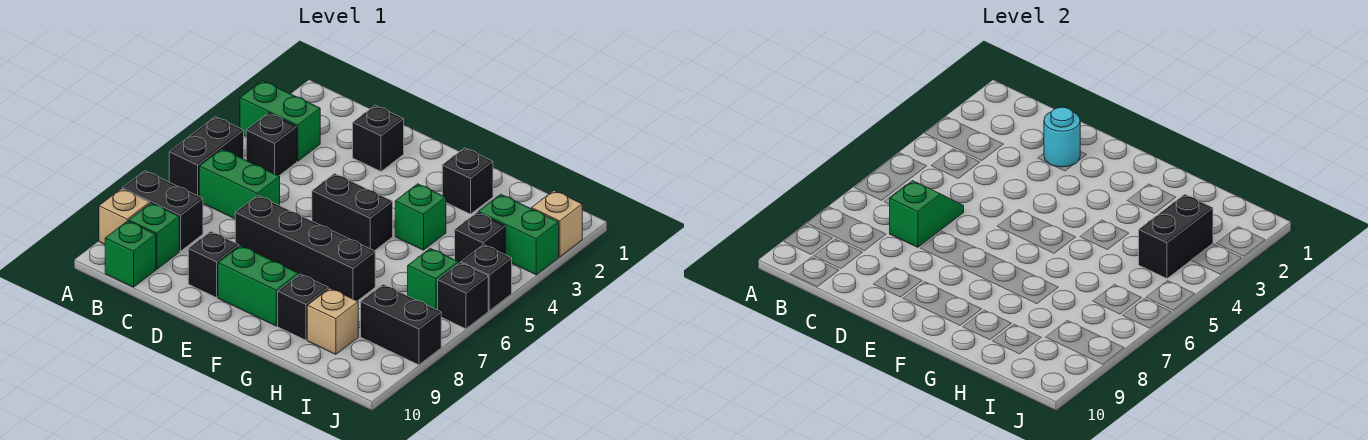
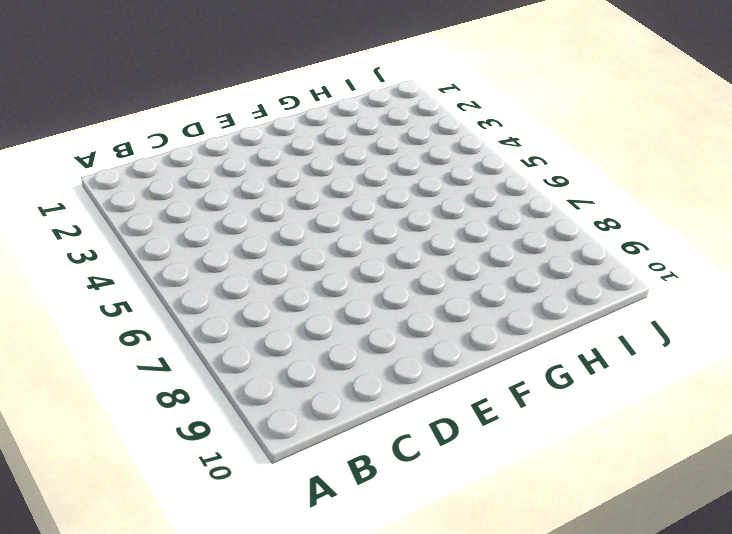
none -> green brick A3:B3 level 1
none -> black brick A5:A6 level 1
none -> black brick A8:B8 level 1

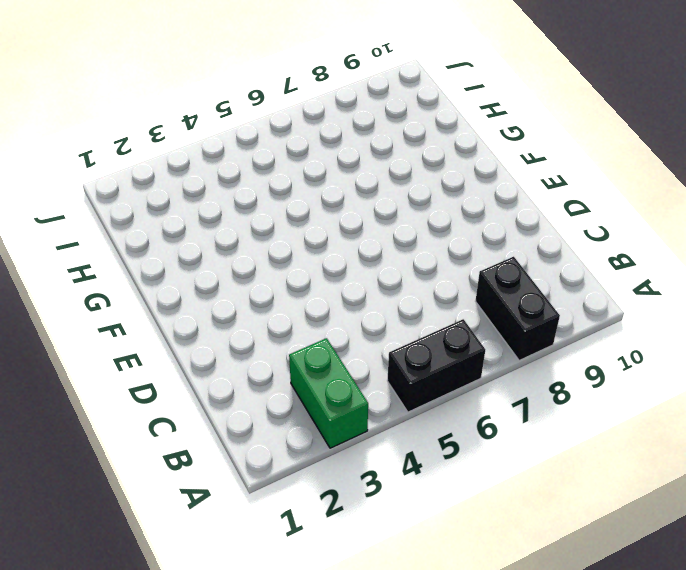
none -> tan brick A9 level 1
none -> black brick B4 level 1
none -> green brick B6:C6 level 1

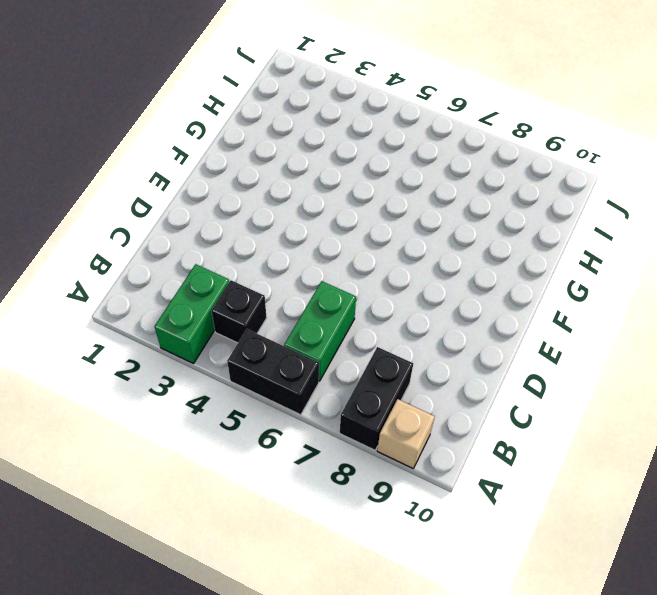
none -> green brick B9 level 1
none -> green brick B10 level 1
none -> black brick D2 level 1

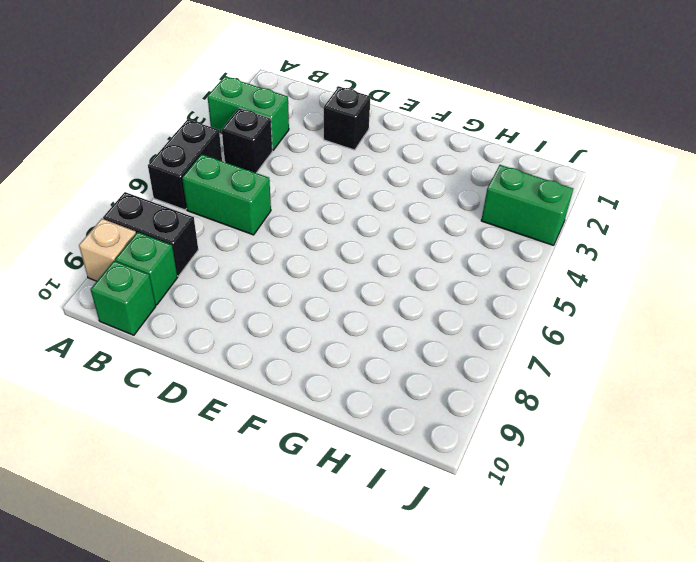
none -> black brick D7:G7 level 1
none -> black brick D9 level 1
none -> black brick E5:F5 level 1

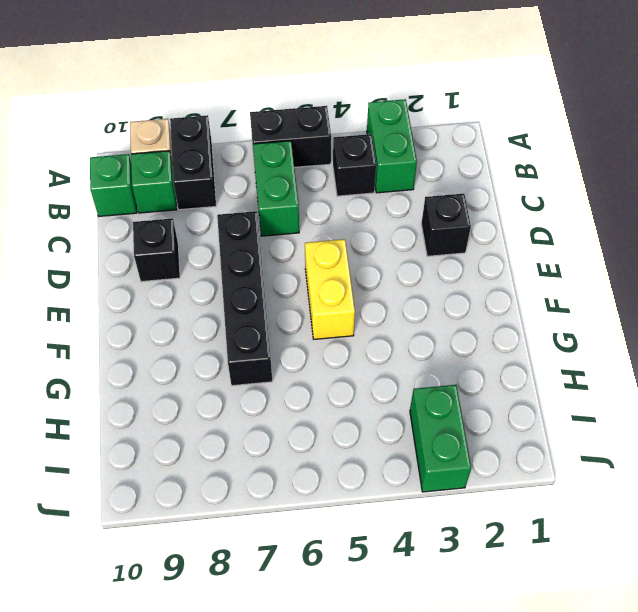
yellow brick E5:F5 level 1 -> black brick E5:F5 level 1
none -> green brick E9:F9 level 1
none -> black brick G2 level 1
none -> green brick G4 level 1

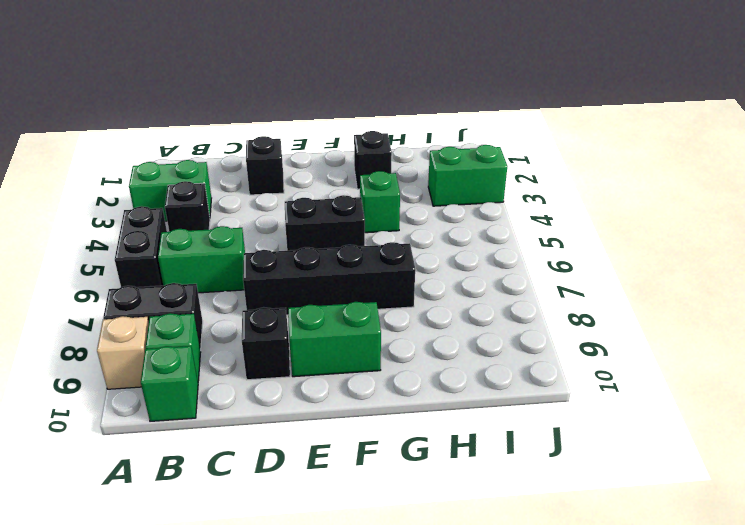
none -> black brick G9 level 1
none -> tan brick H9 level 1
none -> black brick I4 level 1

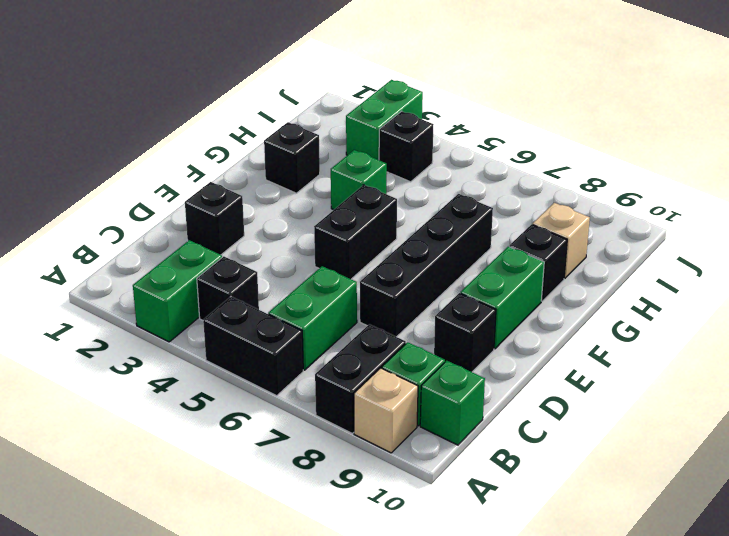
none -> green brick I6 level 1
none -> black brick I8:J8 level 1
none -> tan brick J2 level 1

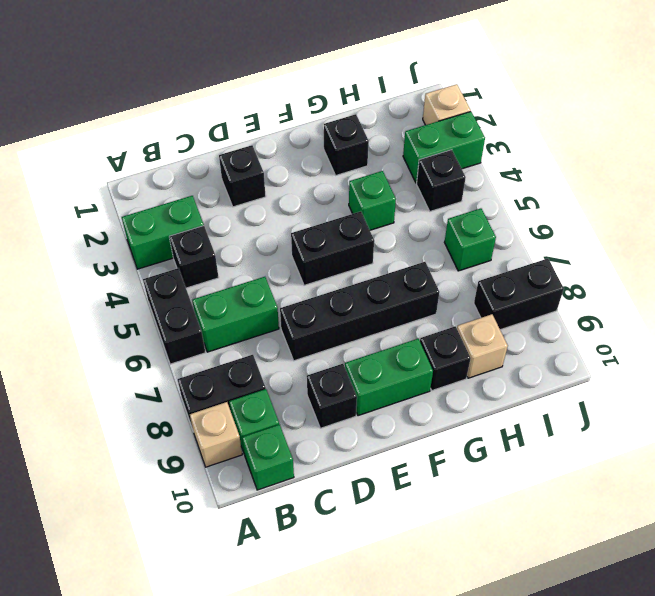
none -> black brick J5 level 1
none -> black brick J6 level 1
none -> green slope C6:C7 level 2 top 7

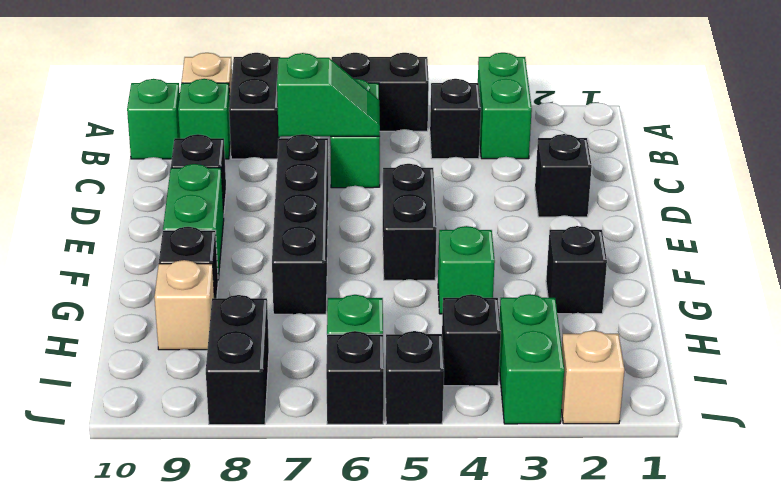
none -> cyan round brick D2 level 2
none -> black brick I3:I4 level 2

